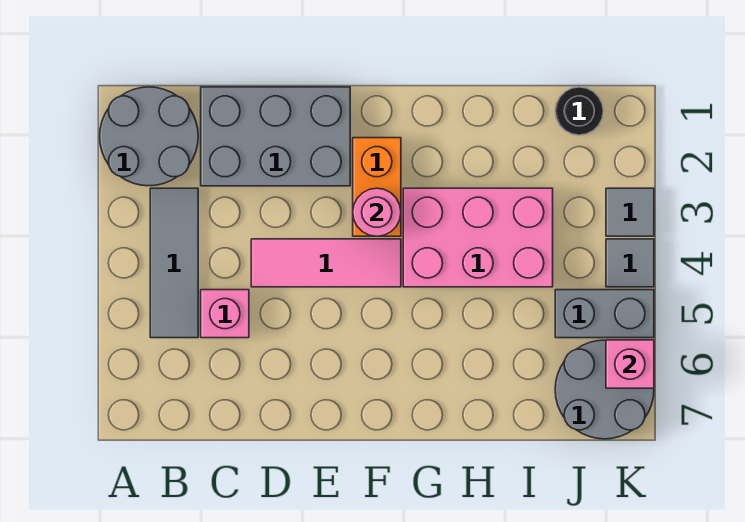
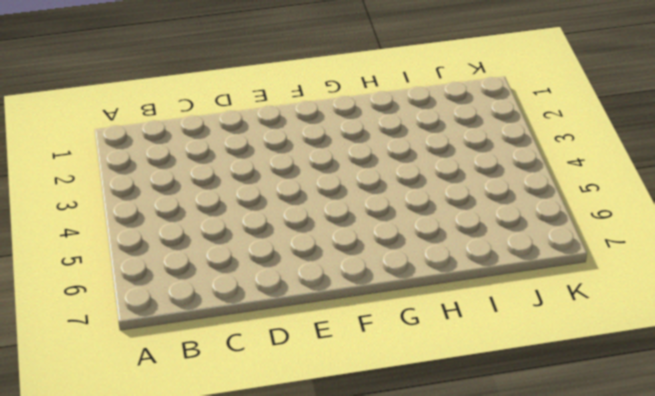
none -> grey round brick A1:B2 level 1
none -> grey tile B3:B5 level 1
none -> grey brick C1:E2 level 1

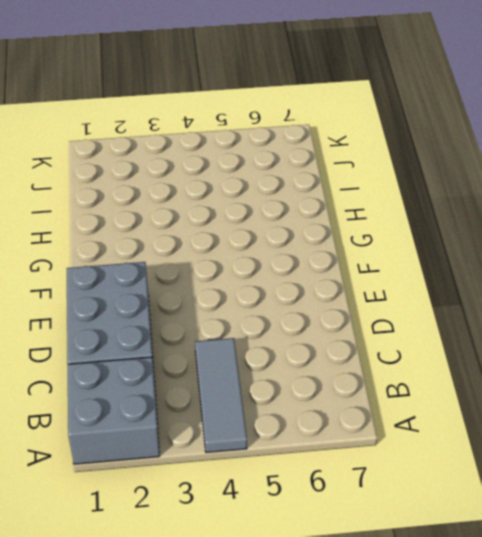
grey brick A1:B2 level 1 -> grey round brick A1:B2 level 1
grey tile A4:C4 level 1 -> grey tile B3:B5 level 1
none -> pink brick C5 level 1
none -> pink tile D4:F4 level 1
none -> orange brick F2:F3 level 1

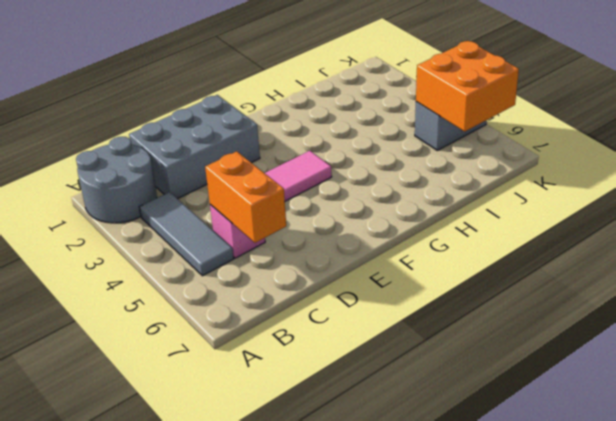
orange brick C5:C6 level 2 -> orange brick F2:F3 level 1
orange brick J5:K6 level 2 -> pink brick K6 level 2
none -> pink brick G3:I4 level 1
none -> black round brick J1 level 1
none -> grey round brick J6:K7 level 1

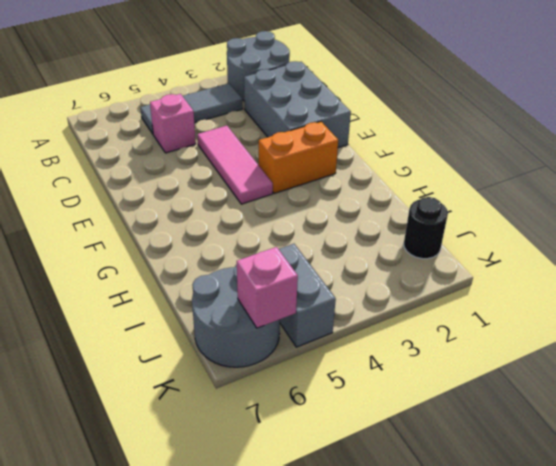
none -> pink brick G3:I4 level 1
none -> grey tile K3 level 1
none -> grey tile K4 level 1

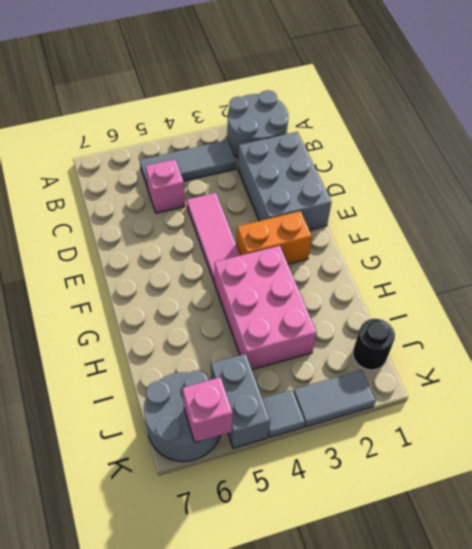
grey tile K2:K3 level 1 -> grey tile K3 level 1
none -> pink round brick F3 level 2

